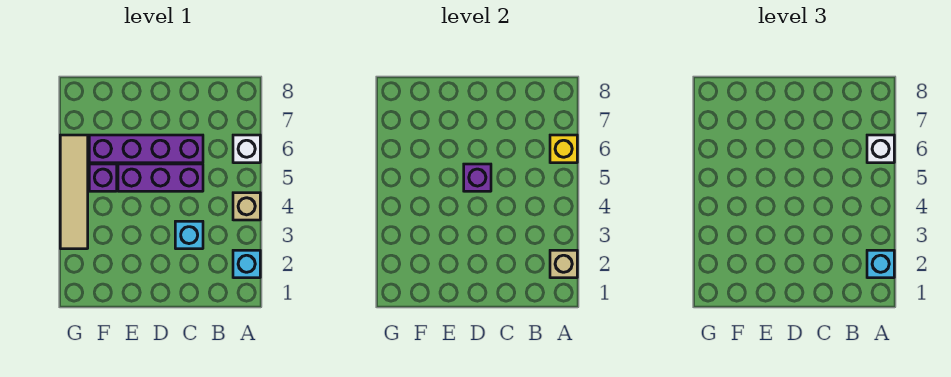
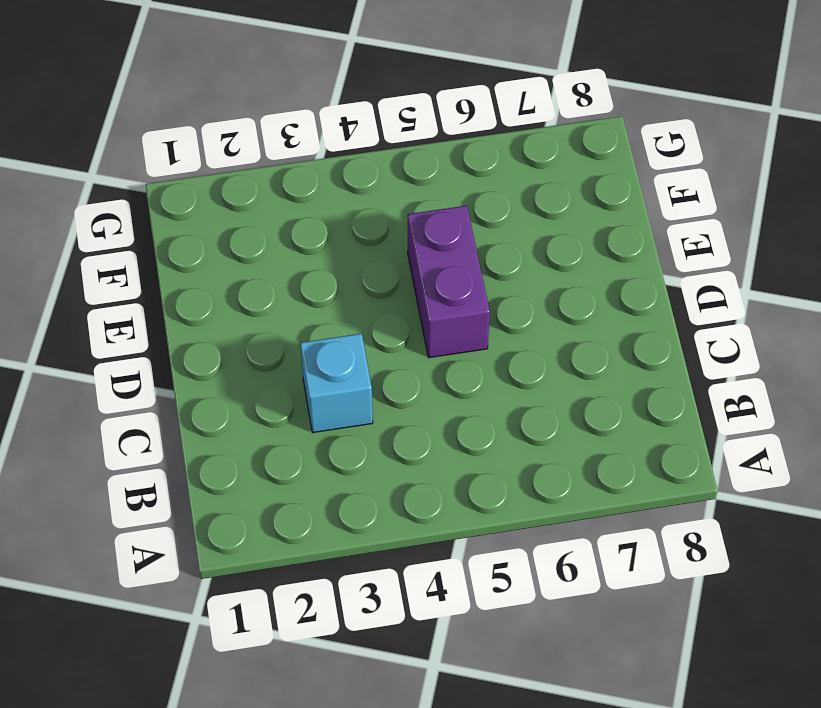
purple brick D5:E5 level 1 -> purple brick C5:E5 level 1
none -> cyan brick A2 level 1
none -> tan brick A4 level 1
none -> white brick A6 level 1

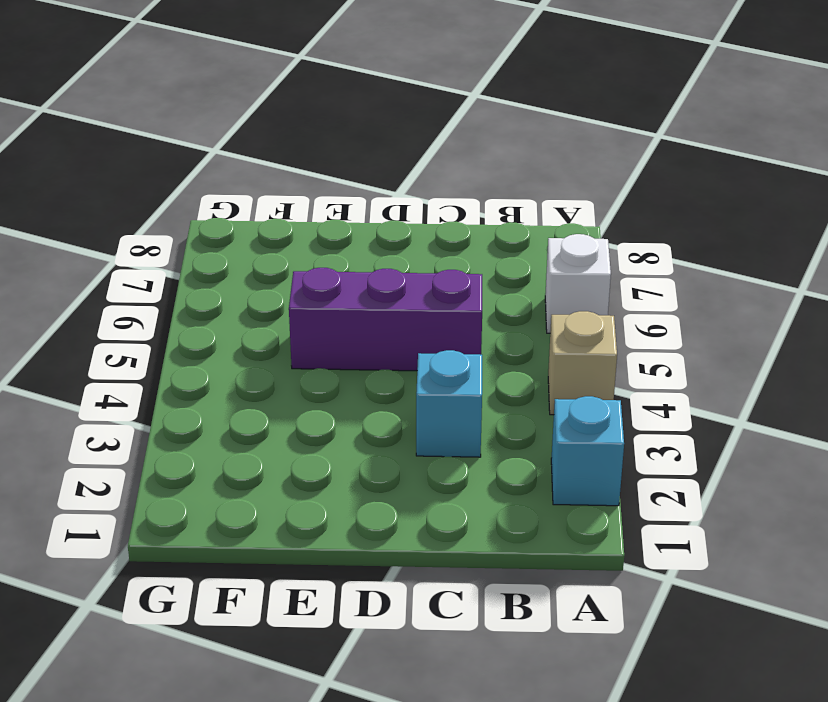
none -> purple brick C6:F6 level 1
none -> purple brick F5 level 1
none -> tan tile G3:G6 level 1

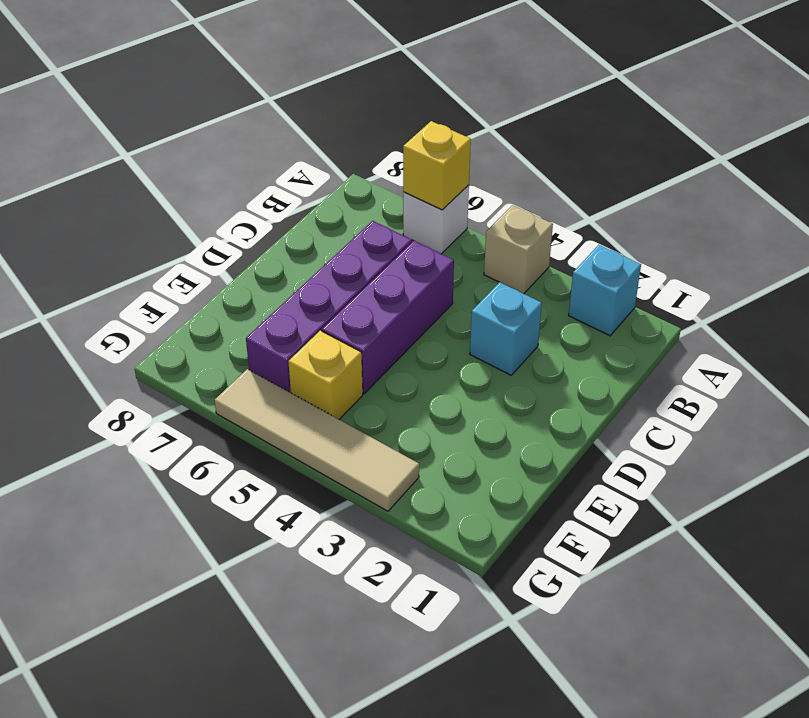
yellow brick F5 level 1 -> purple brick F5 level 1
none -> tan brick A2 level 2
none -> purple brick D5 level 2
none -> cyan brick A2 level 3

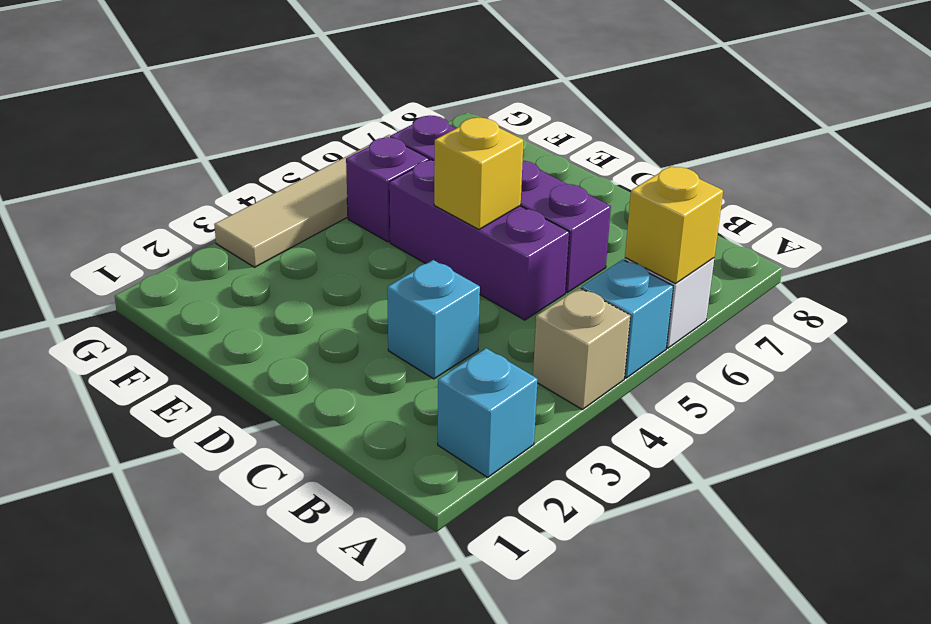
cyan brick A5 level 1 -> cyan brick A2 level 3
yellow brick D5 level 2 -> purple brick D5 level 2
none -> tan brick A2 level 2
none -> white brick A6 level 3

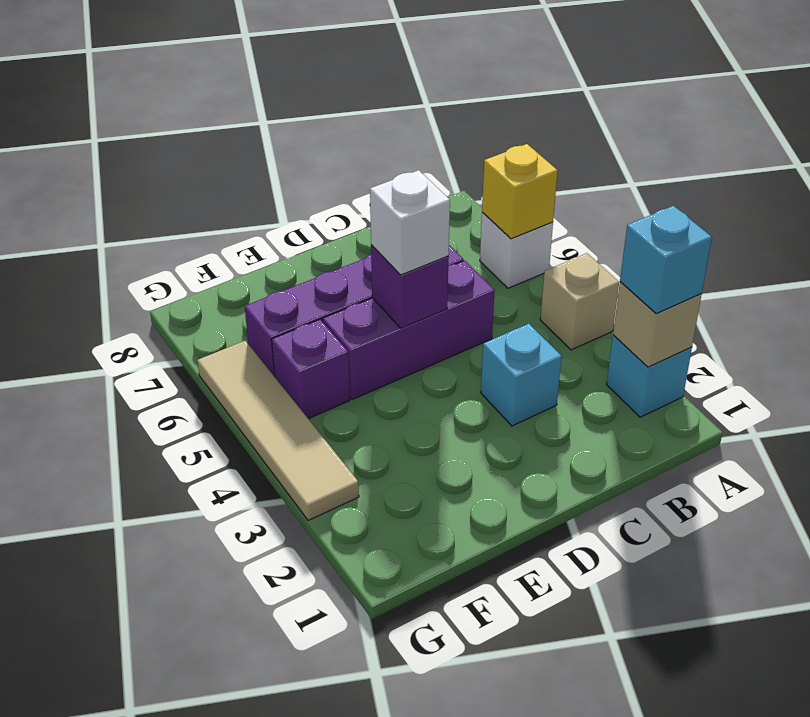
white brick D5 level 3 -> white brick A6 level 3

